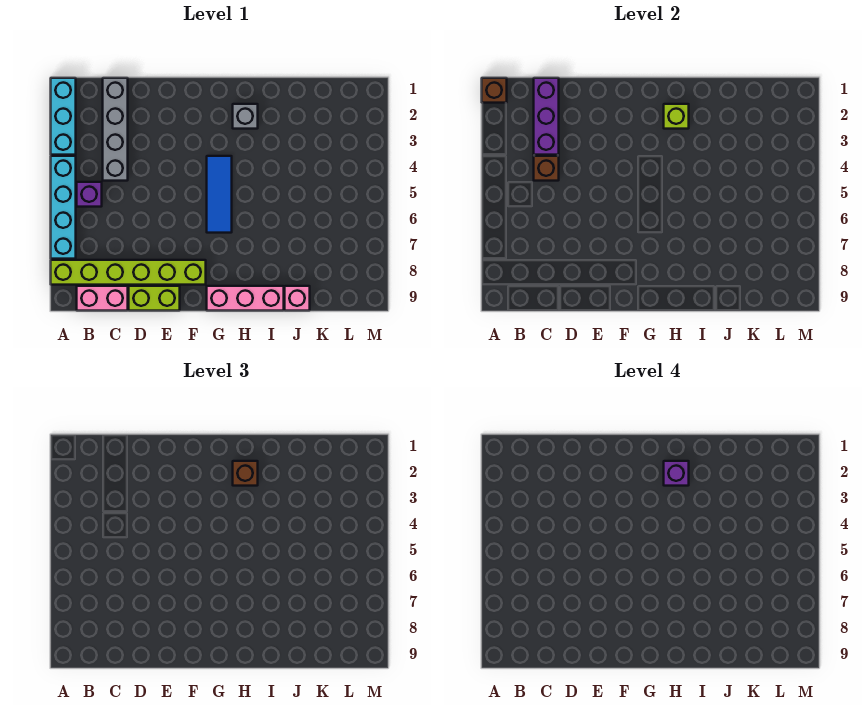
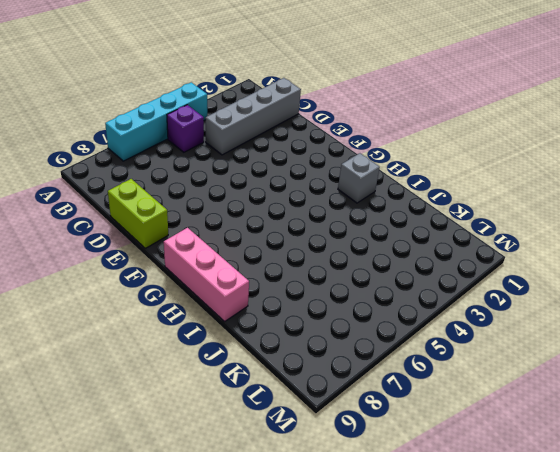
none -> cyan brick A1:A3 level 1
none -> lime brick A8:F8 level 1
none -> pink brick B9:C9 level 1

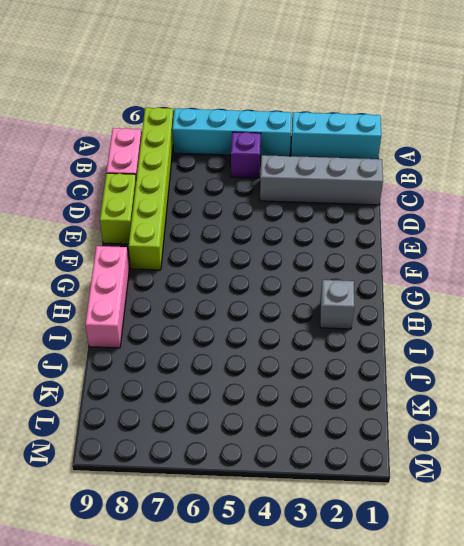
none -> blue tile G4:G6 level 1
none -> pink brick J9 level 1
none -> brown brick A1 level 2

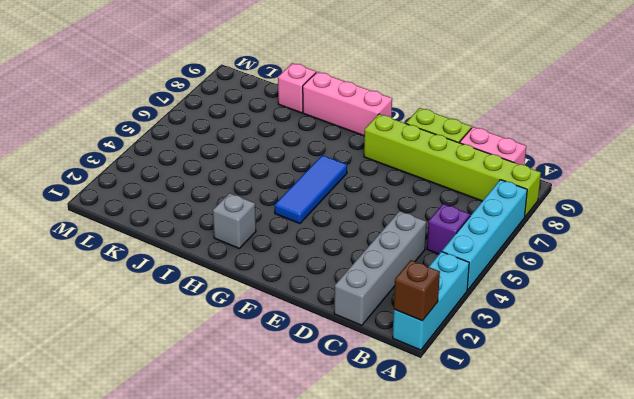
none -> purple brick C1:C3 level 2
none -> brown brick C4 level 2
none -> lime brick H2 level 2

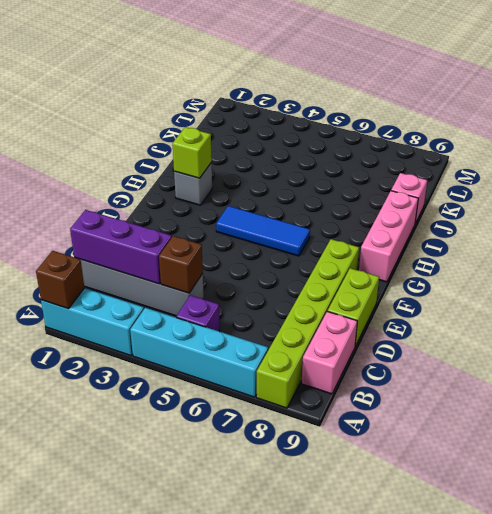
none -> brown brick H2 level 3
none -> purple brick H2 level 4

